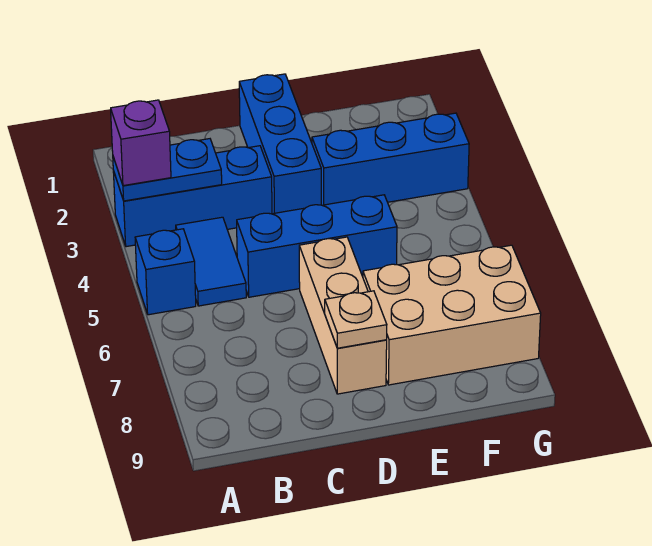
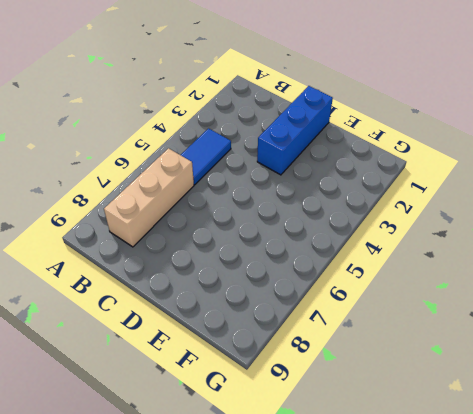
tan brick B6:B8 level 1 -> tan brick D6:D8 level 1
none -> blue brick A3:C3 level 1
none -> blue brick A5 level 1

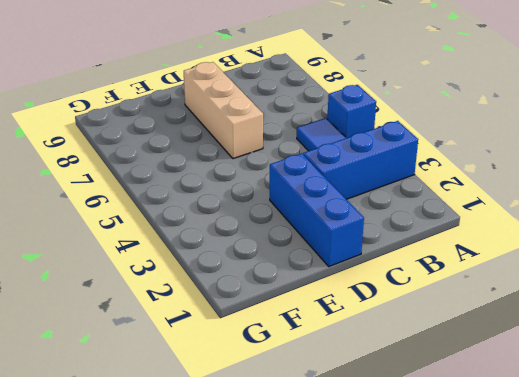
none -> blue brick C5:E5 level 1
none -> blue brick E3:G3 level 1

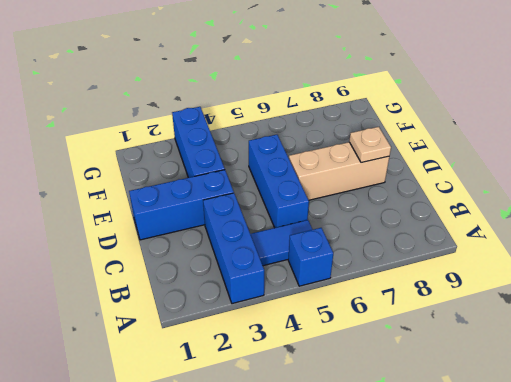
none -> tan brick E7:G8 level 1
none -> blue plate A3:B3 level 2

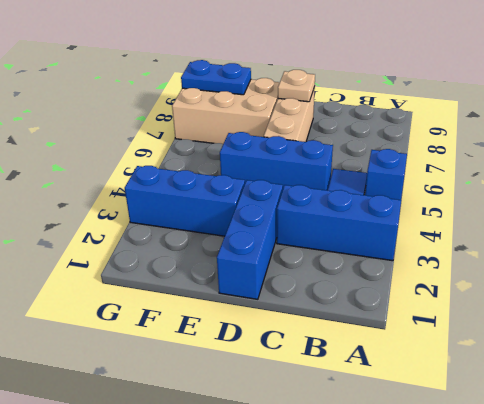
blue plate F8:G8 level 2 -> blue plate A3:B3 level 2
none -> purple brick A3 level 3

